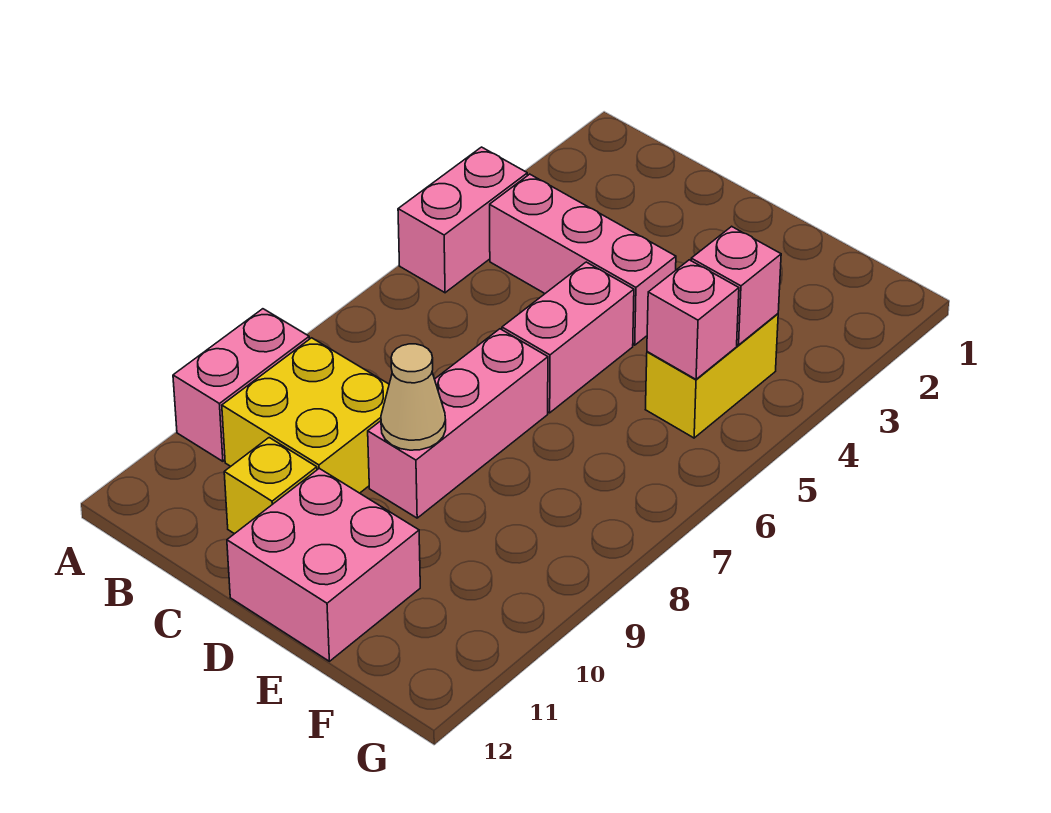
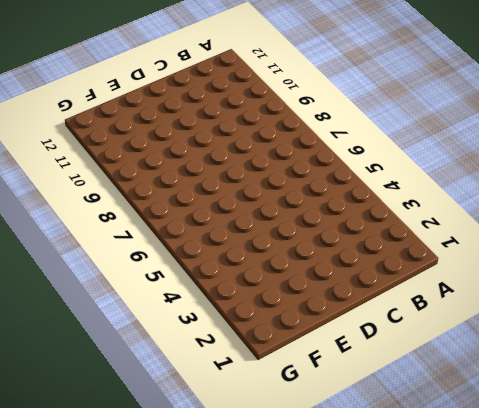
none -> pink brick A4:A5 level 1
none -> pink brick A9:A10 level 1
none -> pink brick B4:D4 level 1

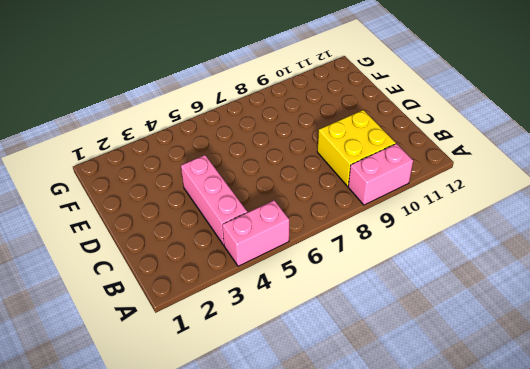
none -> yellow brick C11 level 1
none -> pink brick D5:D6 level 1
none -> pink brick D7:D9 level 1

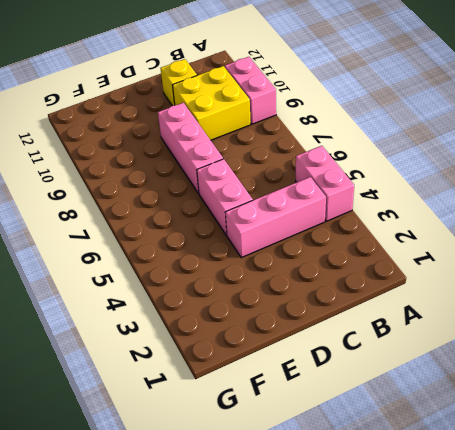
none -> pink brick D11:E12 level 1
none -> yellow brick F4:F5 level 1
none -> tan cone D9 level 2

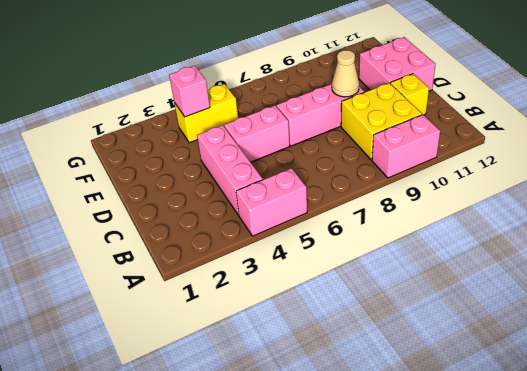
none -> pink brick F5 level 2

